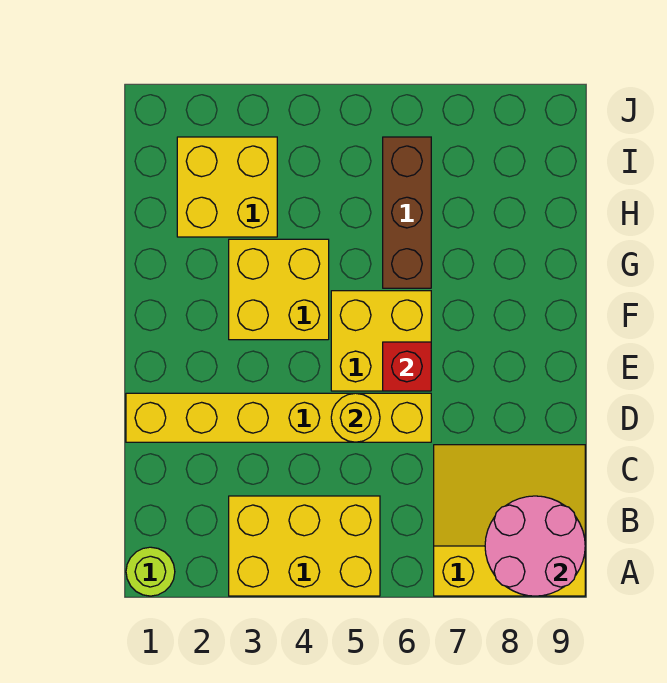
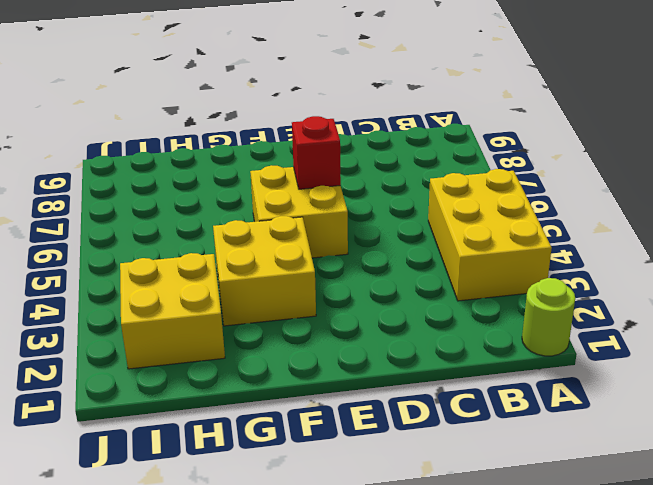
none -> yellow slope A7:C9 level 1 top A
none -> yellow brick D1:D6 level 1

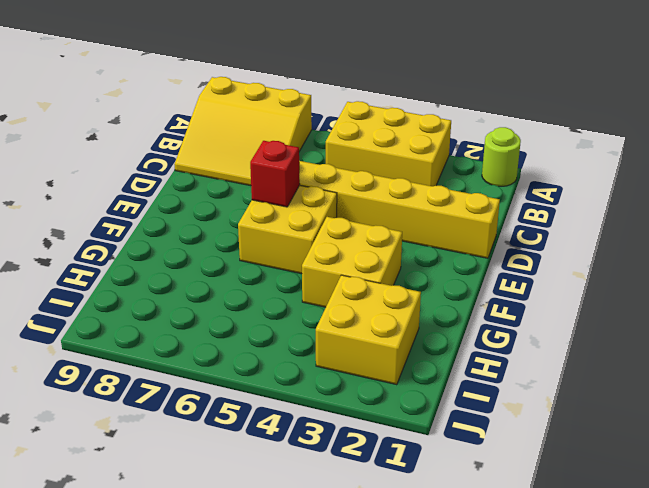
none -> brown brick G6:I6 level 1
none -> pink round brick A8:B9 level 2

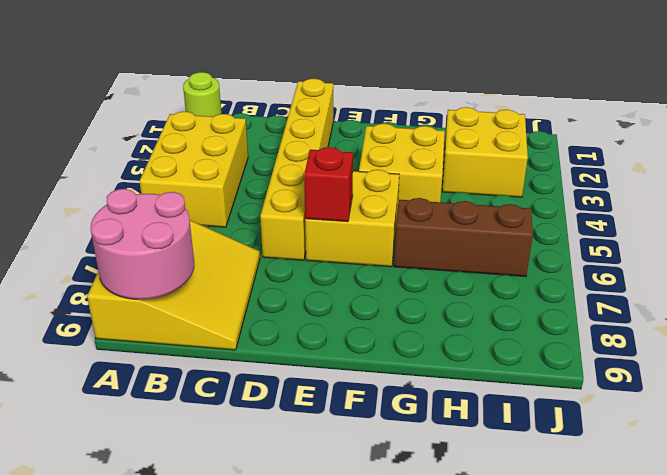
none -> yellow round brick D5 level 2

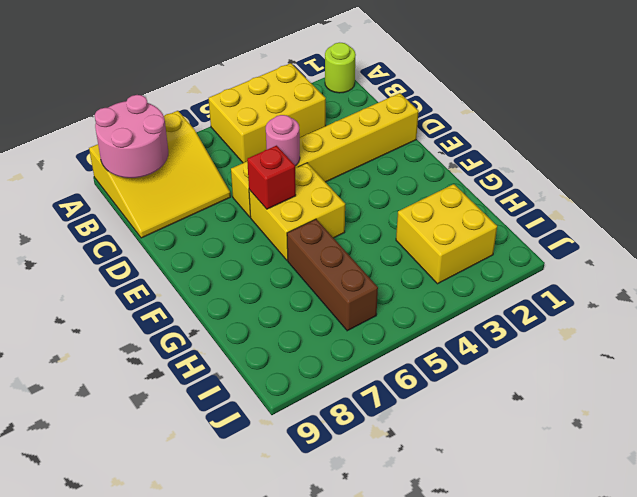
pink round brick D5 level 2 -> yellow round brick D5 level 2
none -> yellow brick F3:G4 level 1

